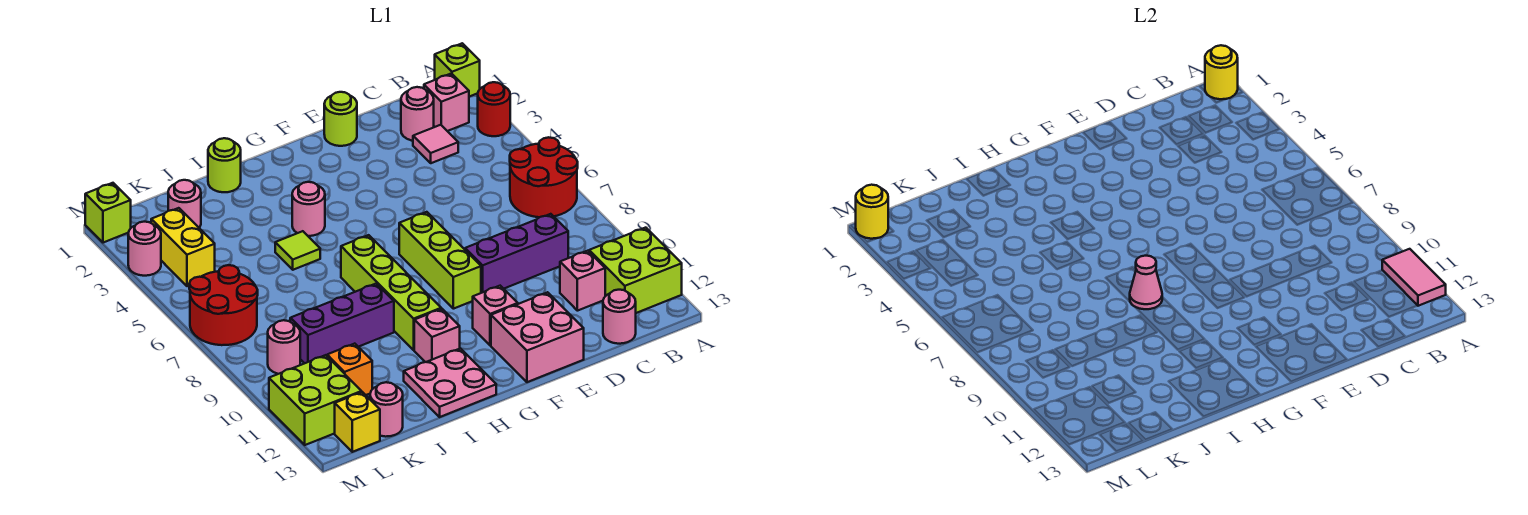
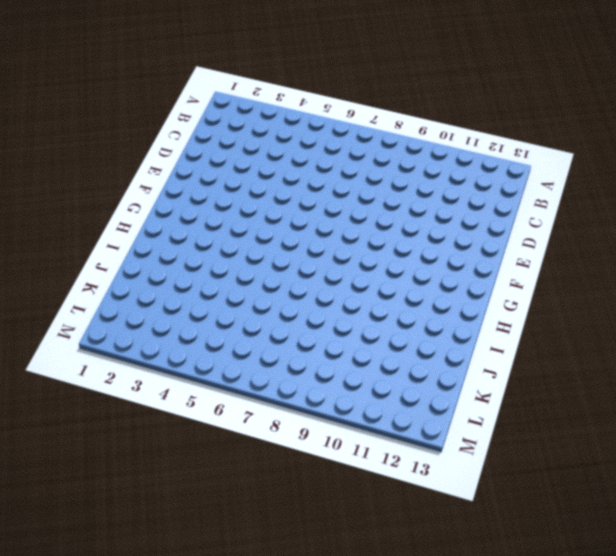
none -> lime brick A1 level 1
none -> red round brick A3 level 1
none -> red round brick A6:B7 level 1
none -> lime brick A11:B12 level 1

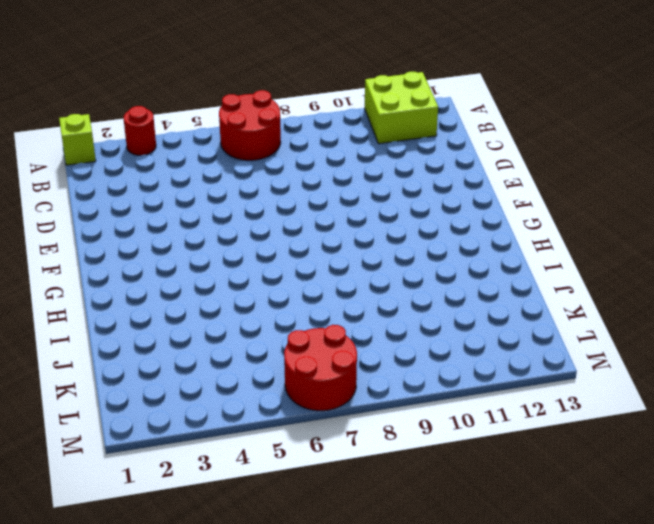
none -> pink brick B2 level 1
none -> pink round brick C2 level 1
none -> pink tile C3 level 1
none -> purple brick C9:E9 level 1

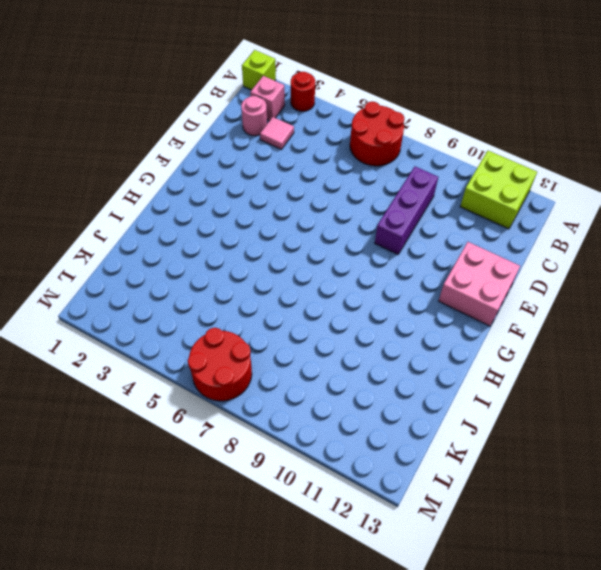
none -> pink brick C11 level 1
none -> pink round brick C13 level 1
none -> lime round brick E1 level 1
none -> lime brick F7:F9 level 1

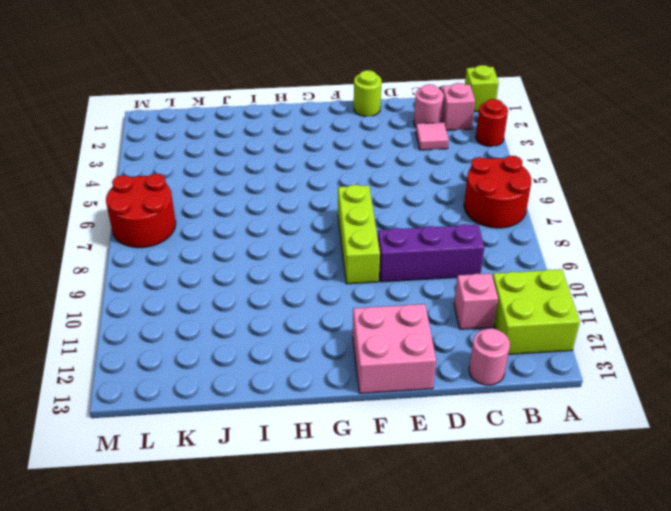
none -> pink brick F11 level 1
none -> pink round brick H4 level 1
none -> lime brick H7:H10 level 1
none -> pink brick H11 level 1

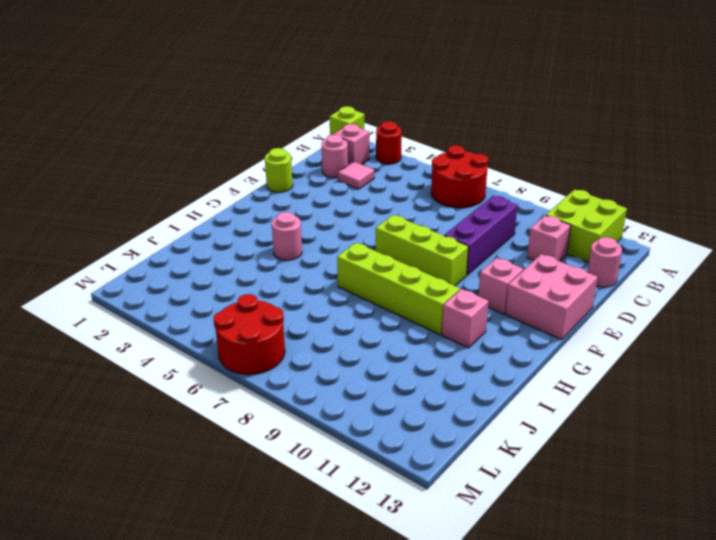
none -> pink plate H12:I13 level 1
none -> lime round brick I1 level 1
none -> lime tile I5 level 1
none -> purple brick I9:K9 level 1

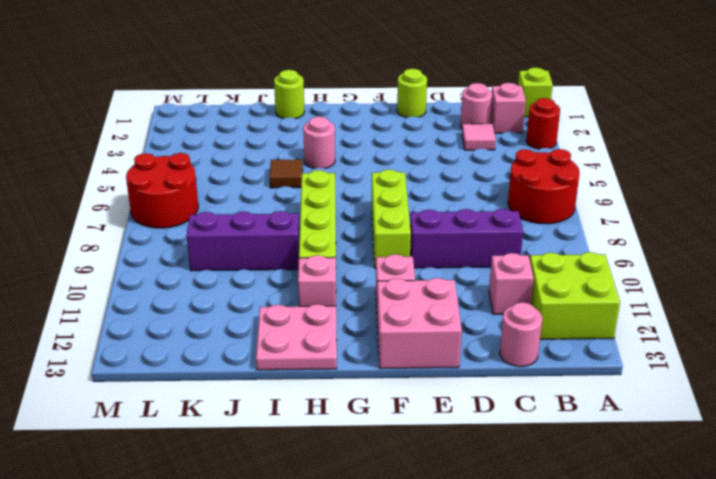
brown tile I5 level 1 -> lime tile I5 level 1
none -> pink round brick K2 level 1
none -> orange brick K11 level 1
none -> pink round brick K13 level 1
none -> yellow brick L3:L4 level 1

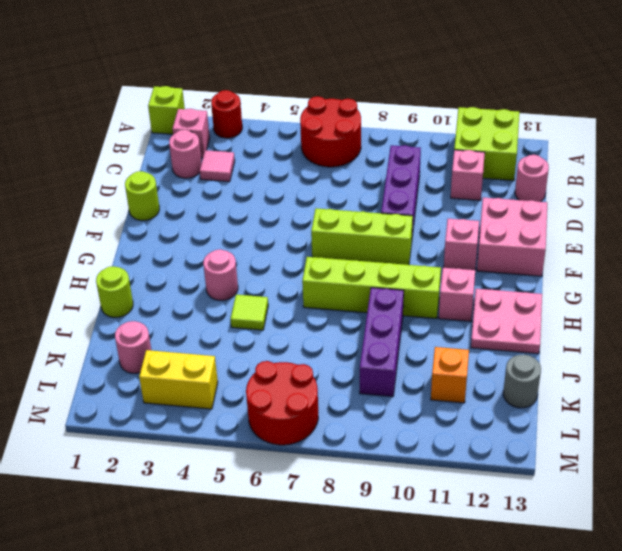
grey round brick K13 level 1 -> pink round brick K13 level 1
none -> pink round brick L9 level 1
none -> lime brick L11:M12 level 1
none -> yellow brick L13 level 1
none -> lime brick M1 level 1

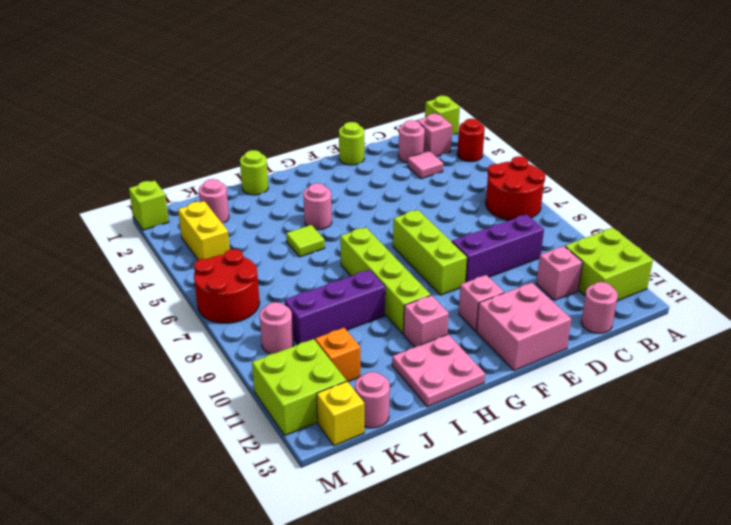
none -> pink round brick M3 level 1
none -> yellow round brick A1 level 2
none -> pink tile A11:A12 level 2
none -> pink cone H8 level 2

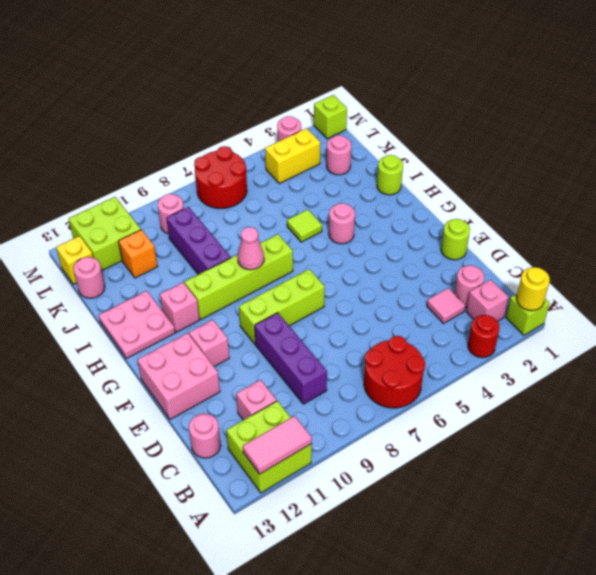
none -> yellow round brick M1 level 2

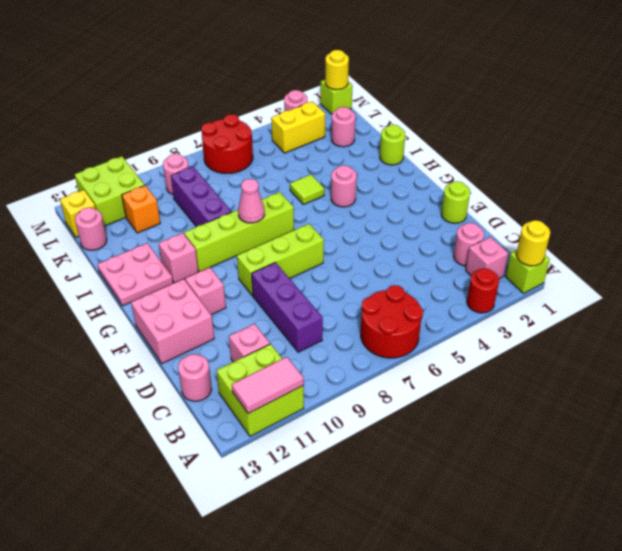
none -> pink tile C3 level 1

